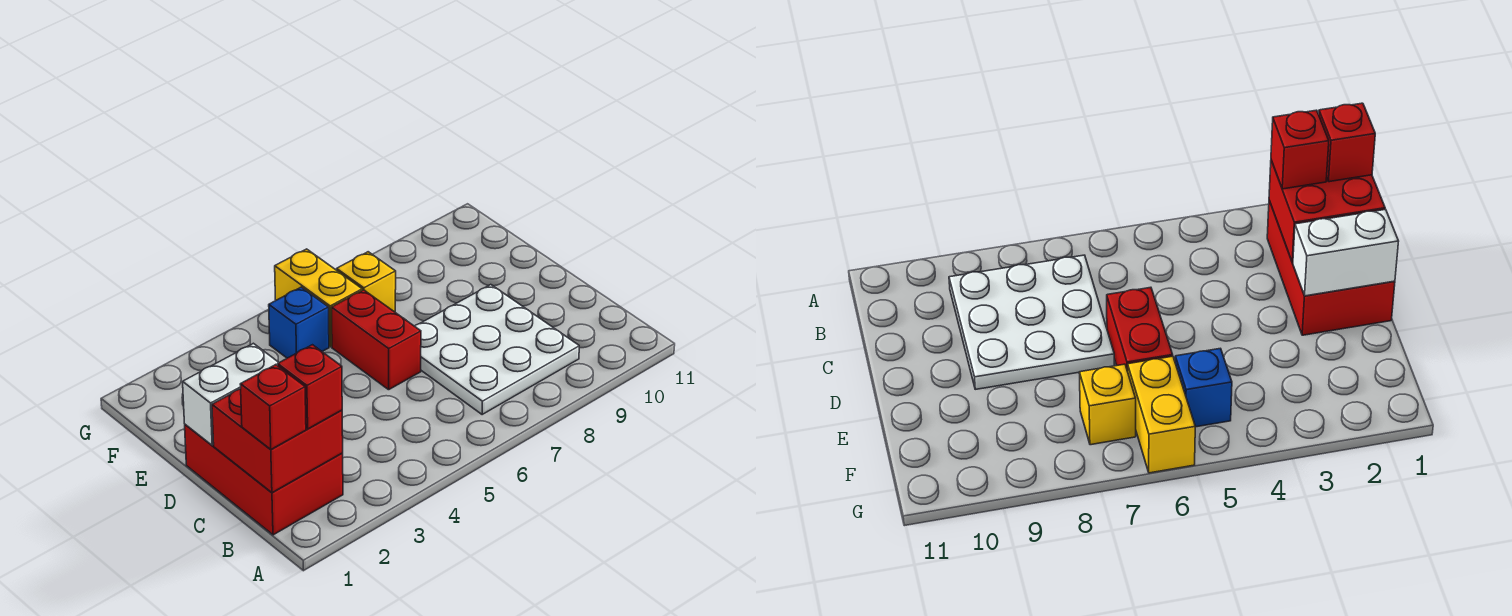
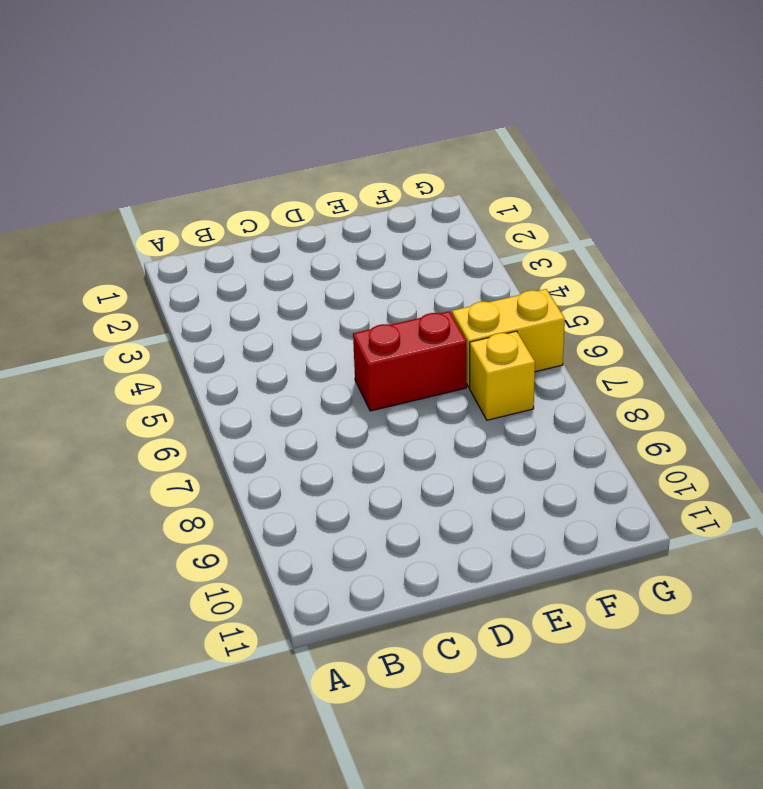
none -> red brick B1:D2 level 1
none -> white plate B7:D9 level 1

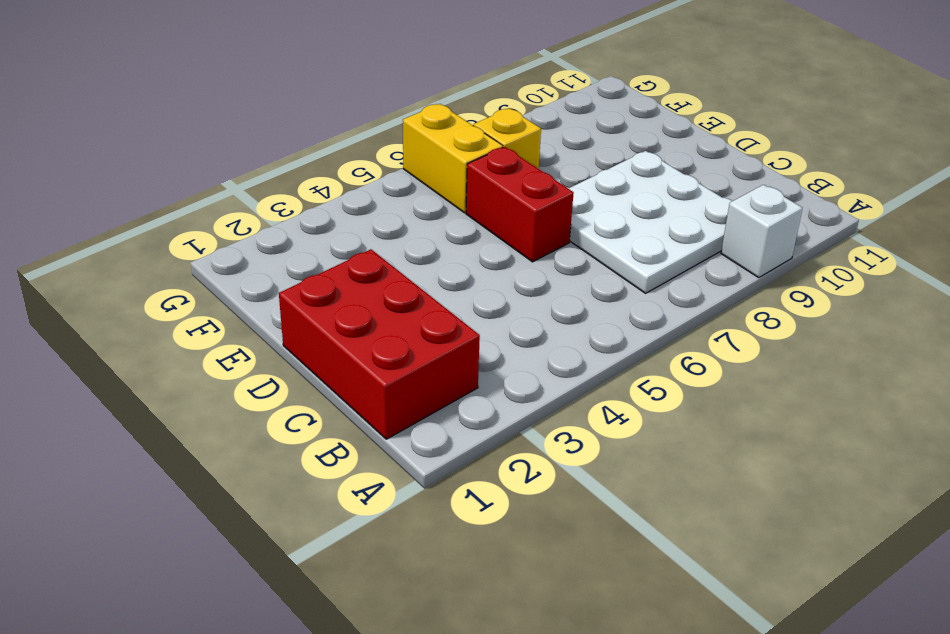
white brick A9 level 1 -> none
none -> blue brick F5 level 1
none -> red brick B1:C2 level 2

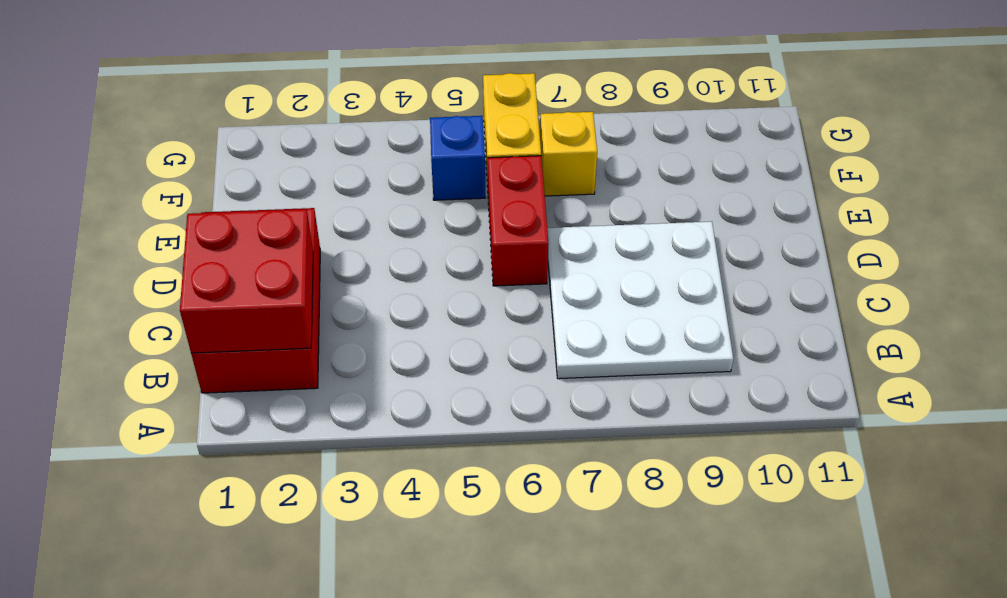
none -> white brick D1:D2 level 2
none -> red brick B1 level 3

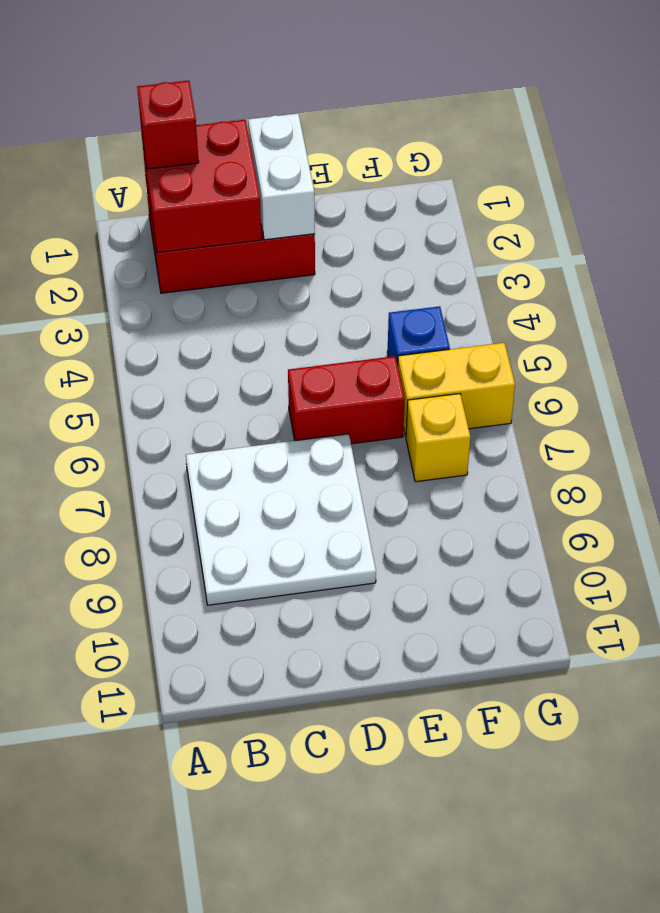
none -> red brick B2 level 3

